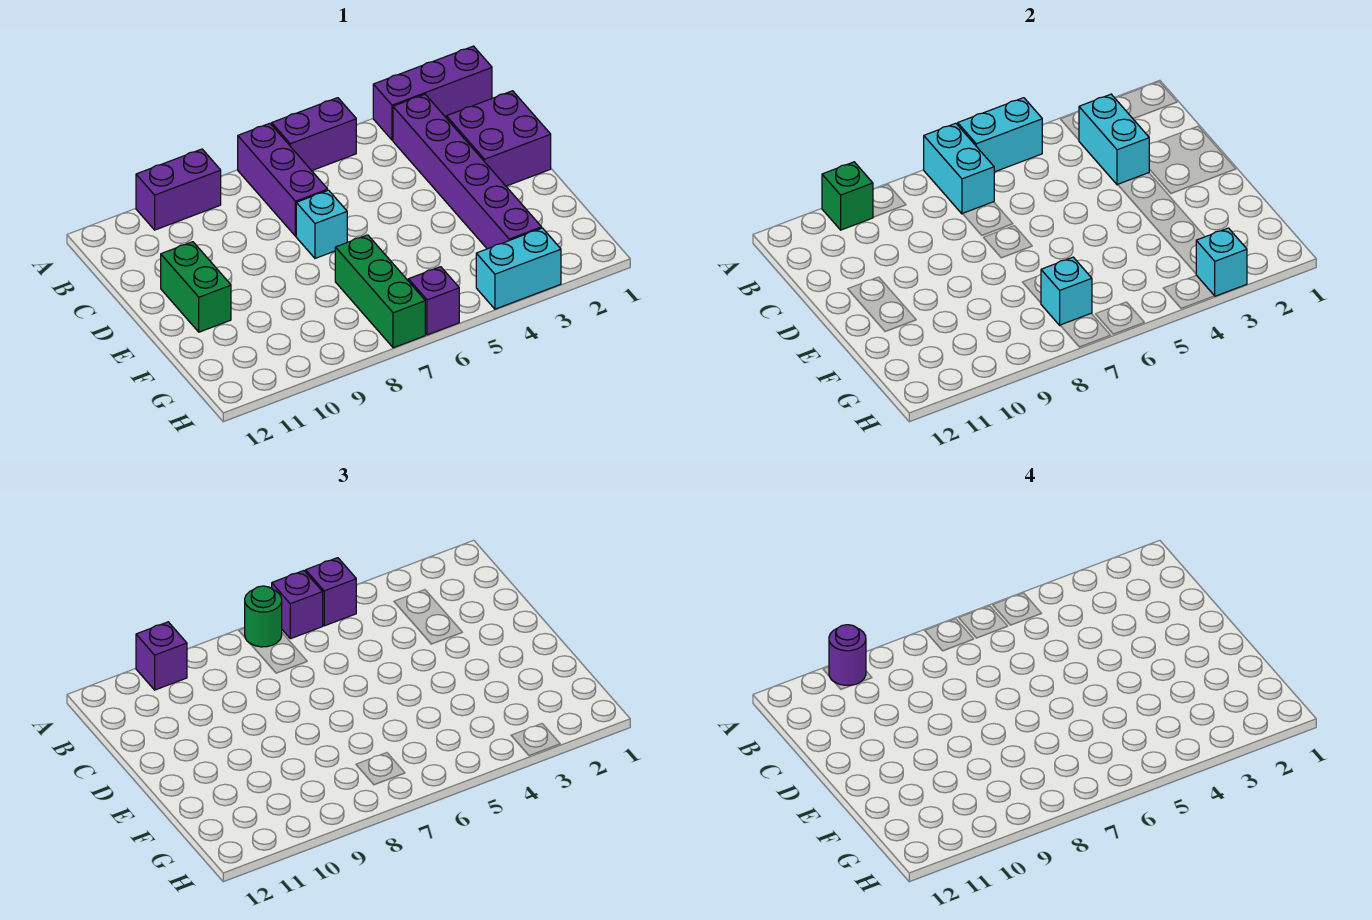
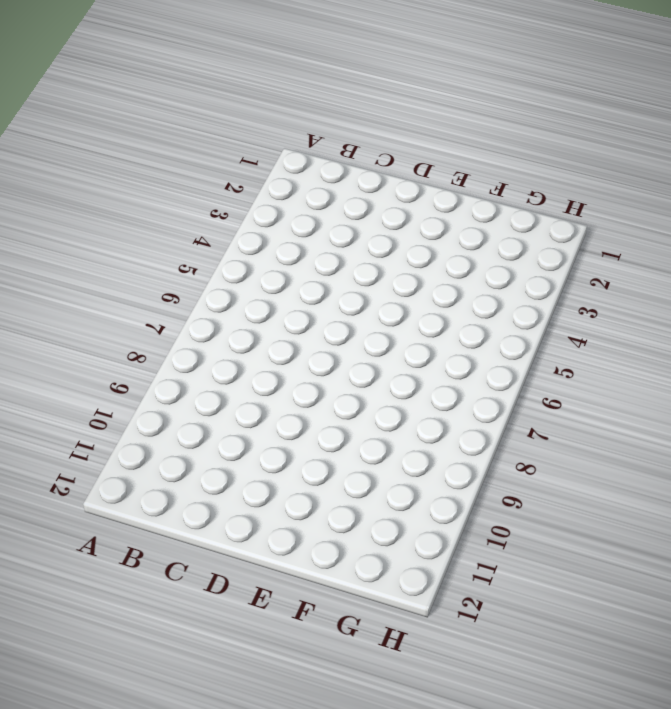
none -> purple brick A1:A3 level 1
none -> purple brick A5:A6 level 1
none -> purple brick A7:C7 level 1

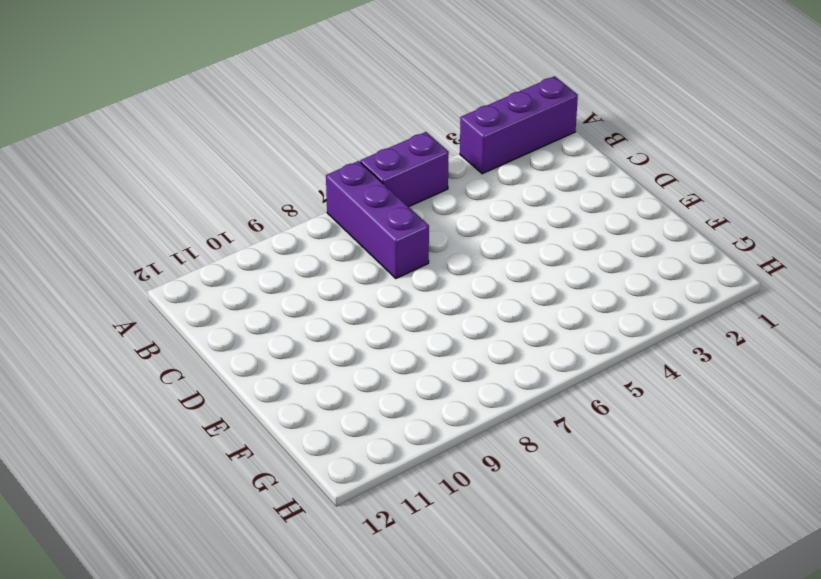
none -> purple brick A9:A10 level 1
none -> purple brick B3:G3 level 1
none -> purple brick C1:D2 level 1

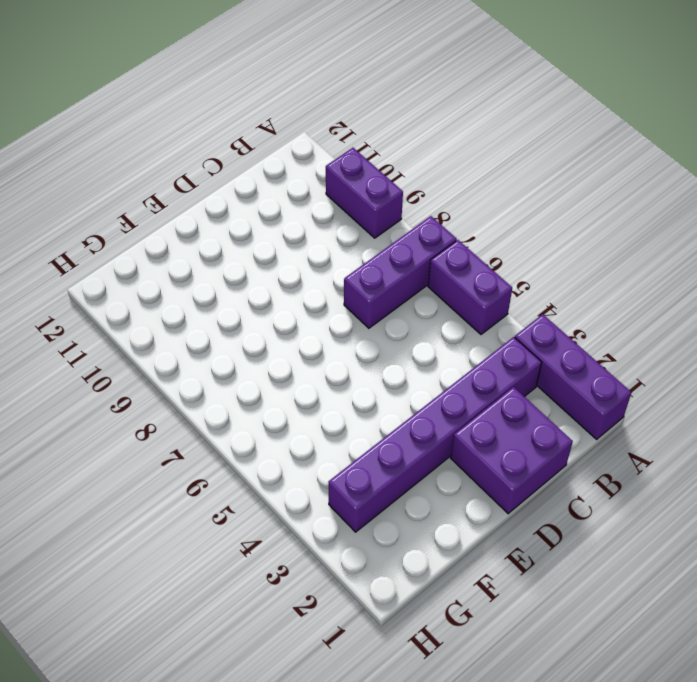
none -> cyan brick D7 level 1
none -> green brick D11:E11 level 1
none -> green brick F7:H7 level 1

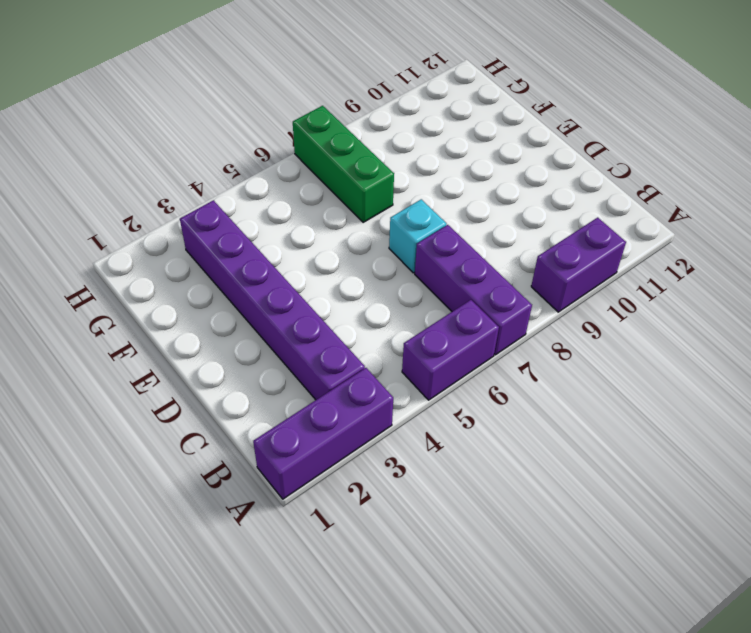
none -> purple brick C1:D2 level 1
none -> green brick D11:E11 level 1
none -> cyan brick H3:H4 level 1

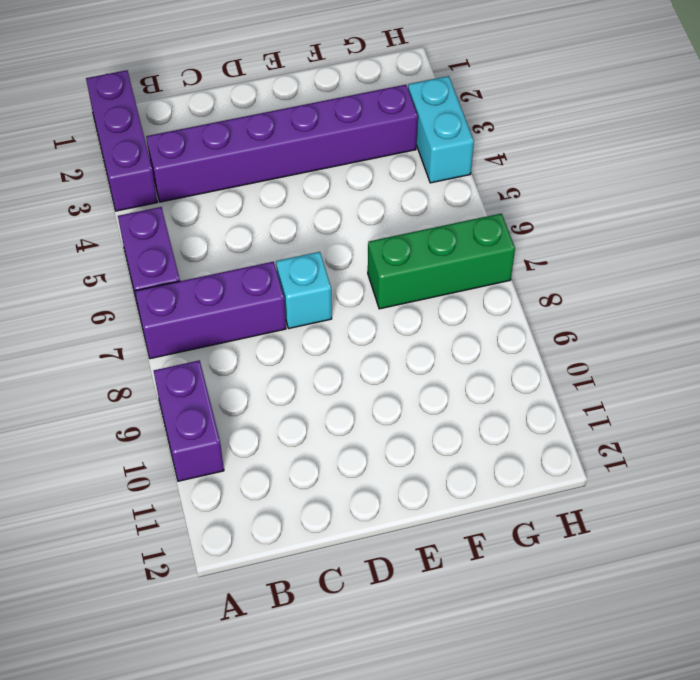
none -> purple brick C1:D2 level 1
none -> green brick D11:E11 level 1
none -> purple brick H6 level 1

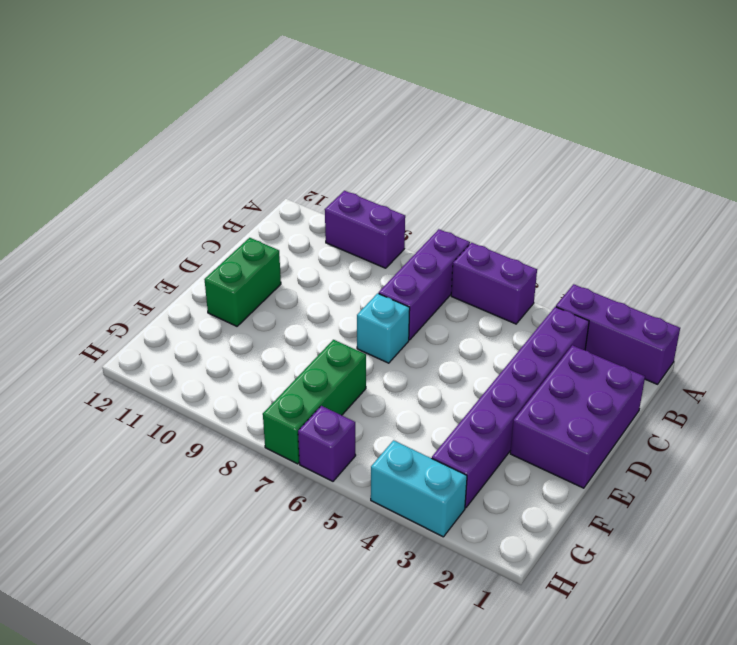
purple brick C1:E2 level 1 -> purple brick C1:D2 level 1
none -> cyan brick A5:A6 level 2
none -> cyan brick A7:B7 level 2
none -> green brick A10 level 2

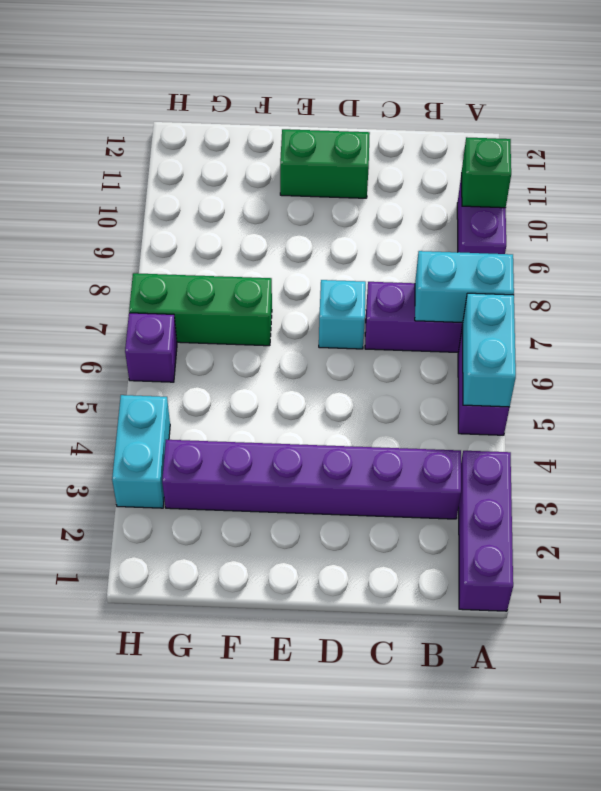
none -> purple brick C1:D2 level 1
none -> cyan brick B3:C3 level 2
none -> cyan brick G7 level 2

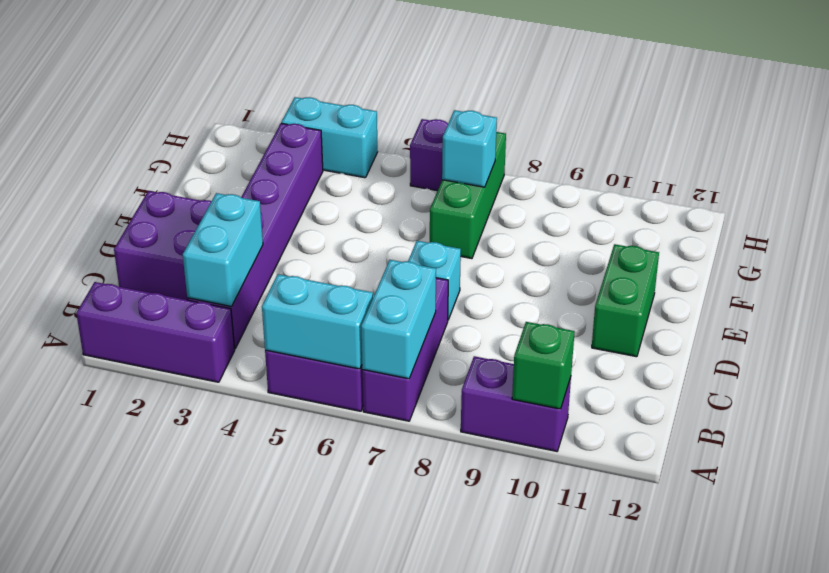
none -> cyan brick H3 level 2
none -> purple brick A5 level 3
none -> purple brick A6 level 3

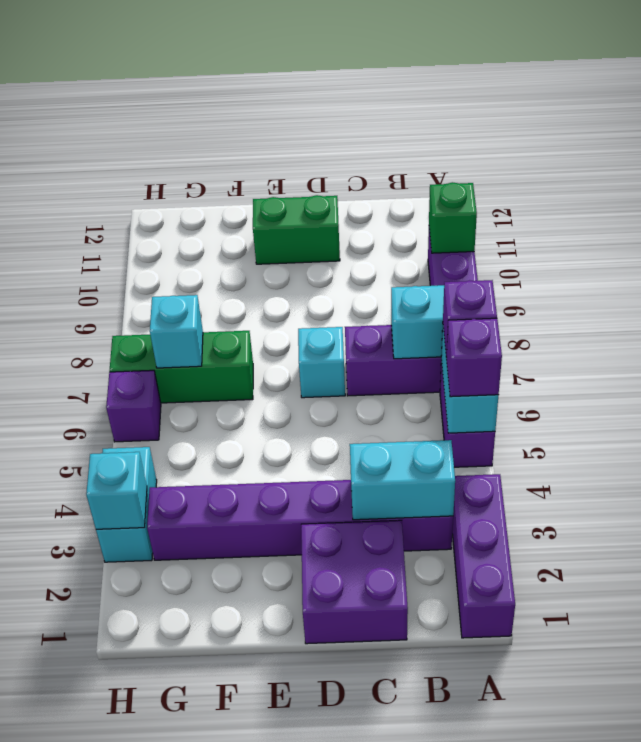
none -> green round brick A7 level 3
none -> purple brick A10 level 3
none -> purple round brick A10 level 4

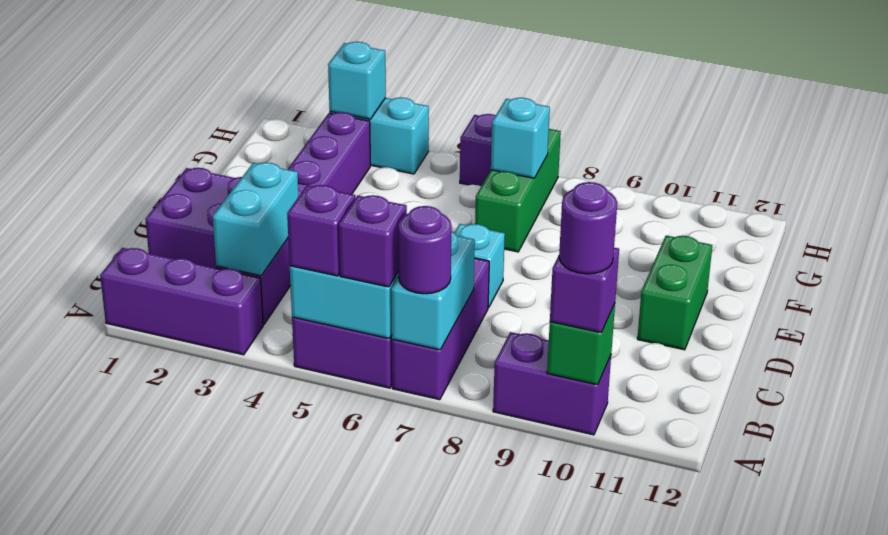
purple round brick A7 level 3 -> green round brick A7 level 3

